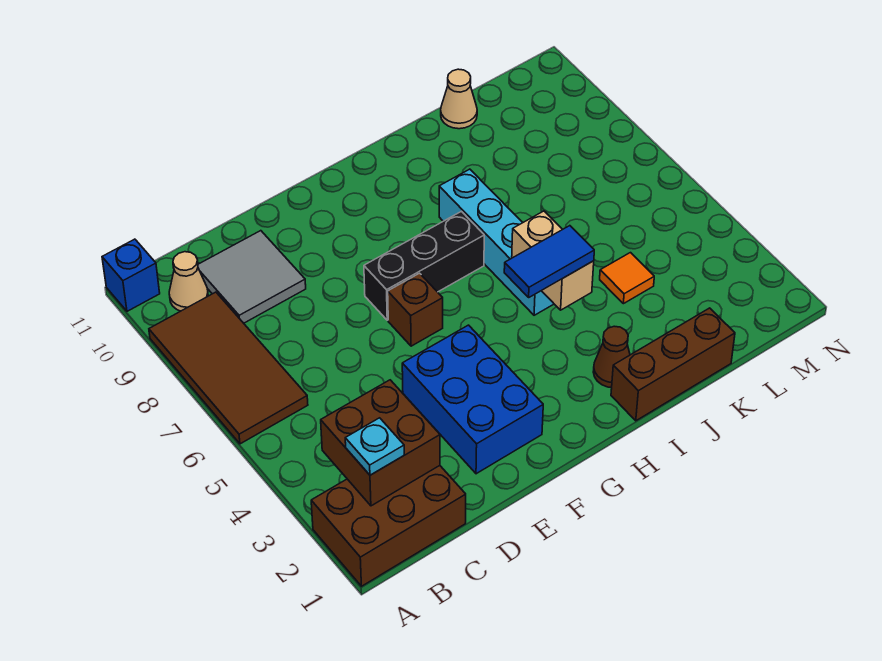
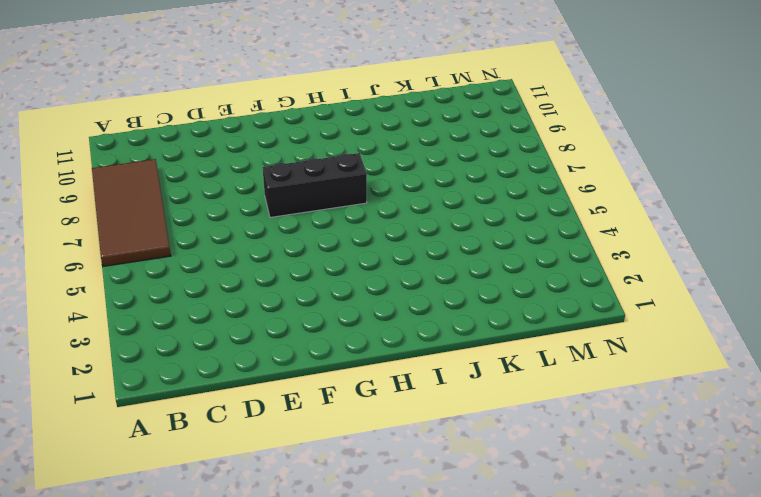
none -> brown brick A1:C2 level 1
none -> blue brick A11 level 1
none -> tan cone B10 level 1

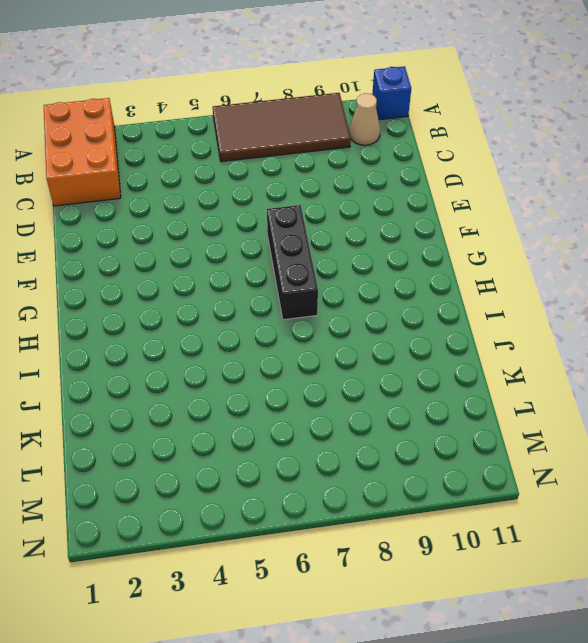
orange brick A1:C2 level 1 -> brown brick A1:C2 level 1
none -> grey tile C9:D10 level 1
none -> blue brick E2:F4 level 1
none -> brown brick F6 level 1

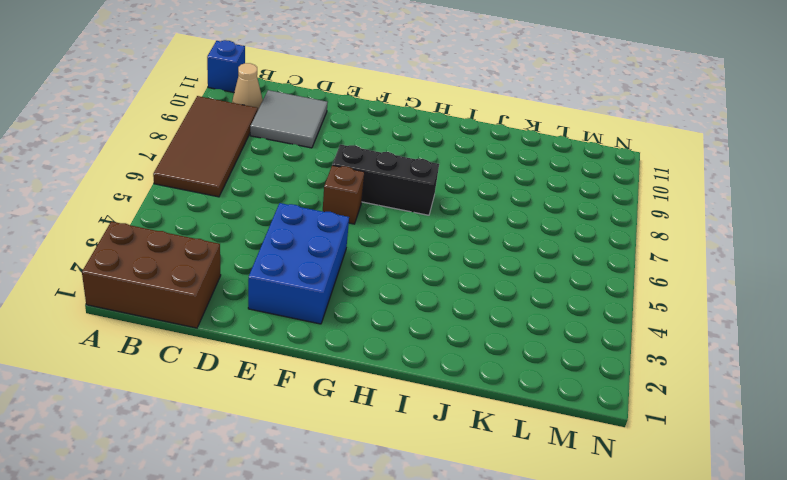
none -> brown brick I1:K1 level 1
none -> brown cone I2 level 1
none -> cyan brick I5:I8 level 1

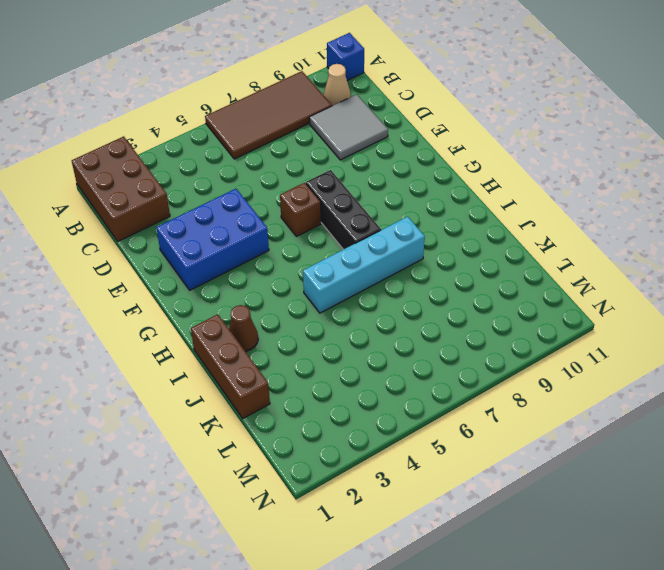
none -> orange tile K4 level 1
none -> tan cone K11 level 1
none -> brown brick B2:C3 level 2

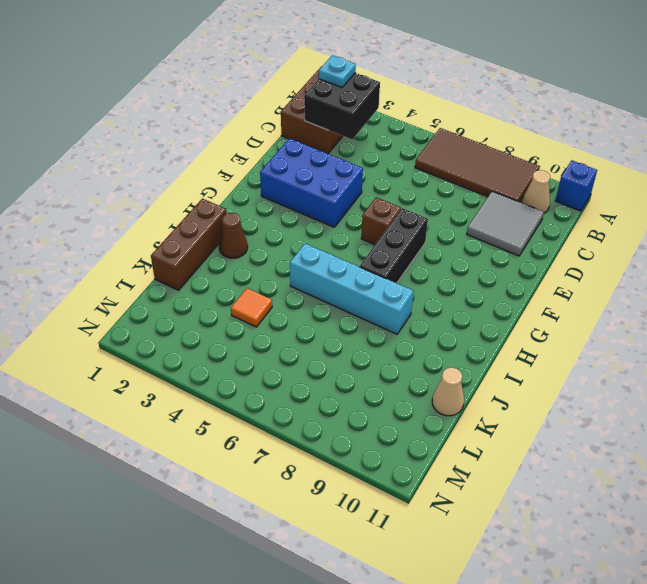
black brick B2:C3 level 2 -> brown brick B2:C3 level 2
none -> tan brick I4:I5 level 2
none -> blue tile H4:I4 level 3

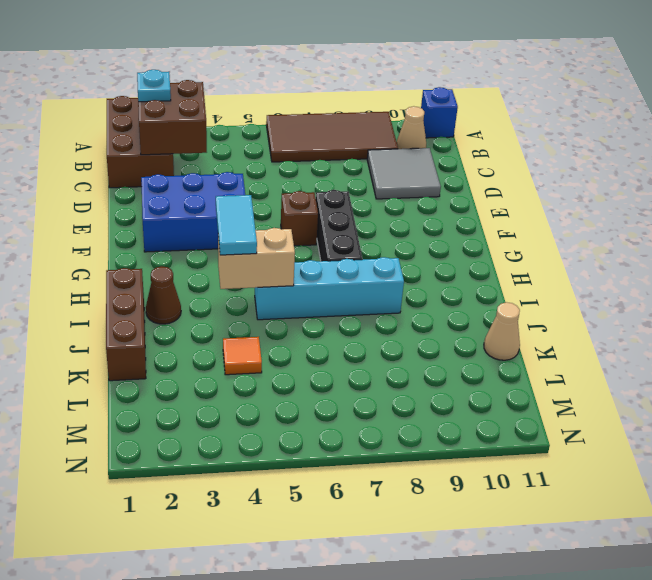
cyan tile H4:I4 level 3 -> blue tile H4:I4 level 3

